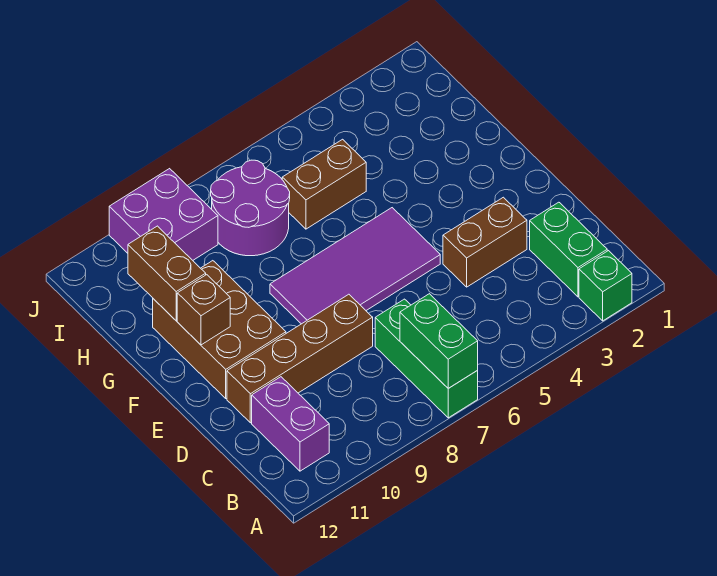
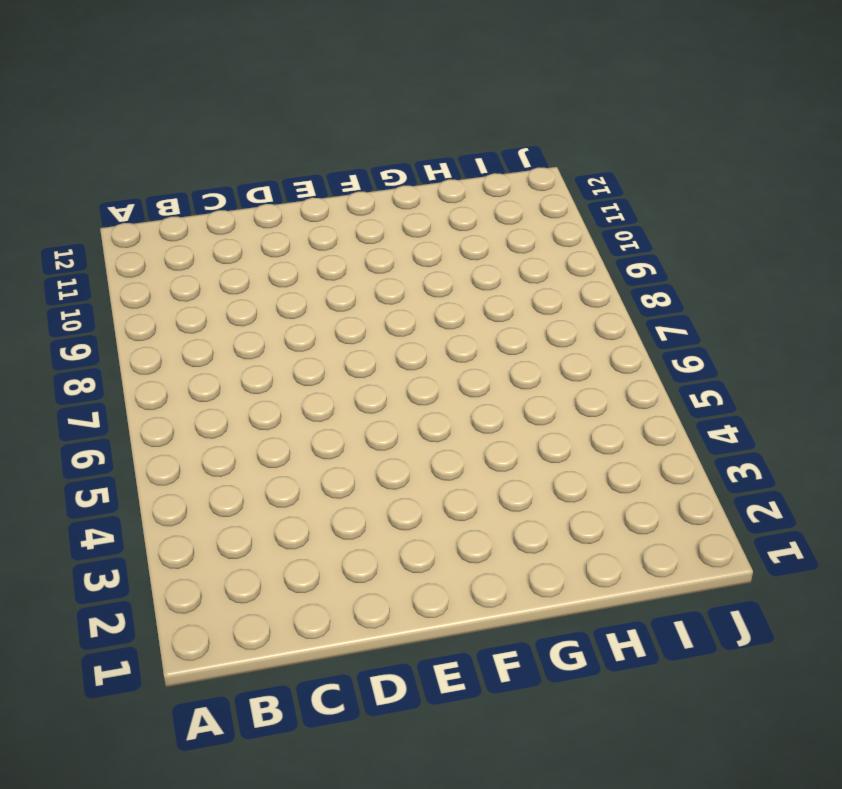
none -> green brick A2 level 1
none -> green brick A7:C7 level 1
none -> green brick B2:C2 level 1

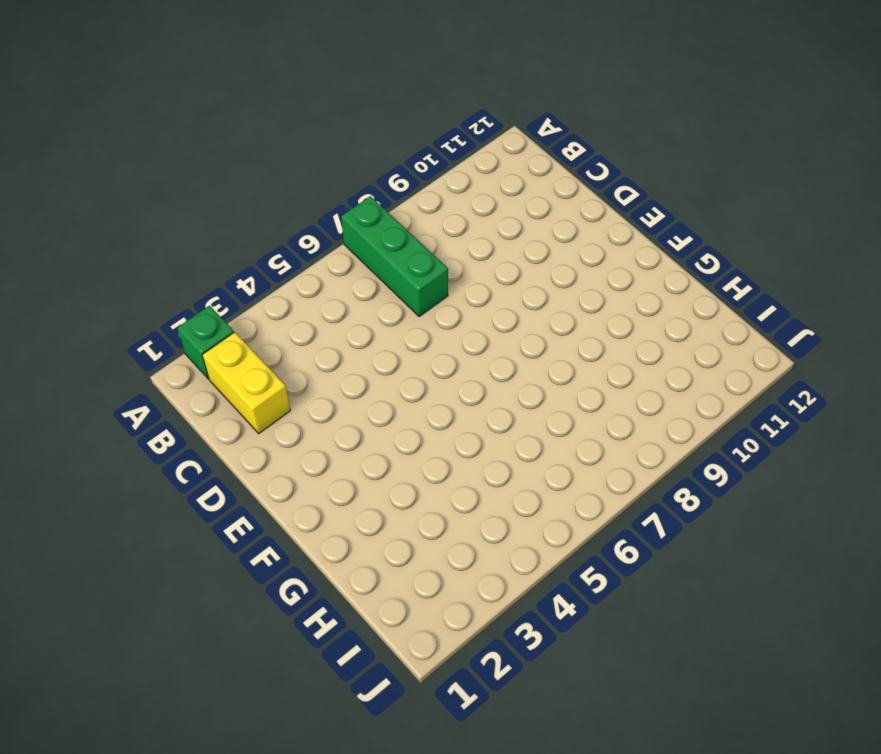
yellow brick B2:C2 level 1 -> green brick B2:C2 level 1
none -> purple brick B11:C11 level 1
none -> brown brick D3:D4 level 1
none -> brown brick D8:D11 level 1

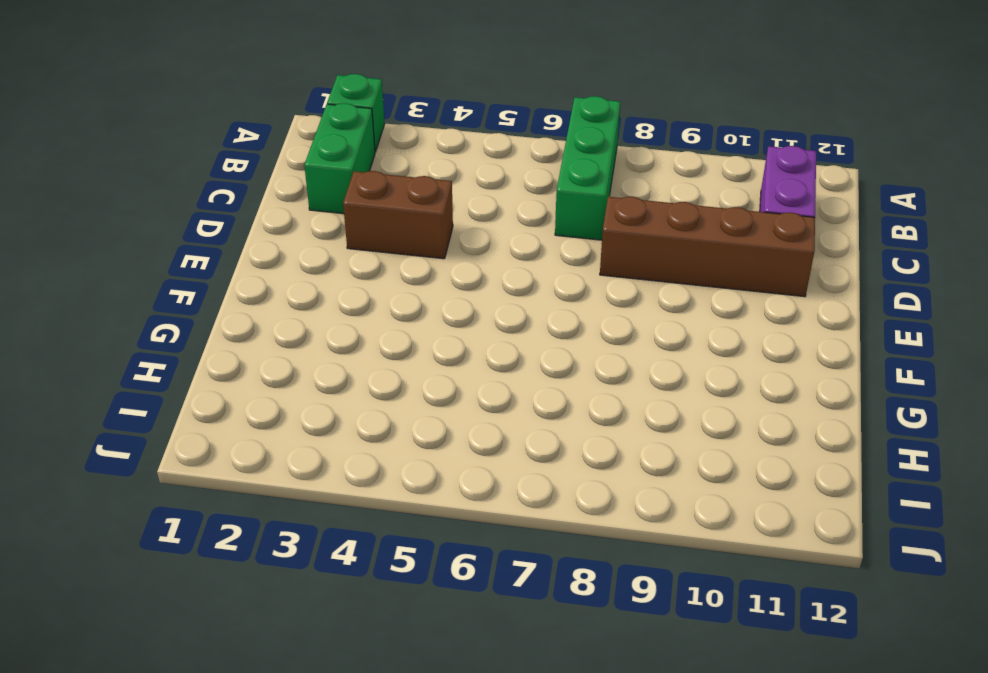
none -> purple tile E5:F8 level 1
none -> brown brick E10:G11 level 1
none -> brown brick H5:H6 level 1

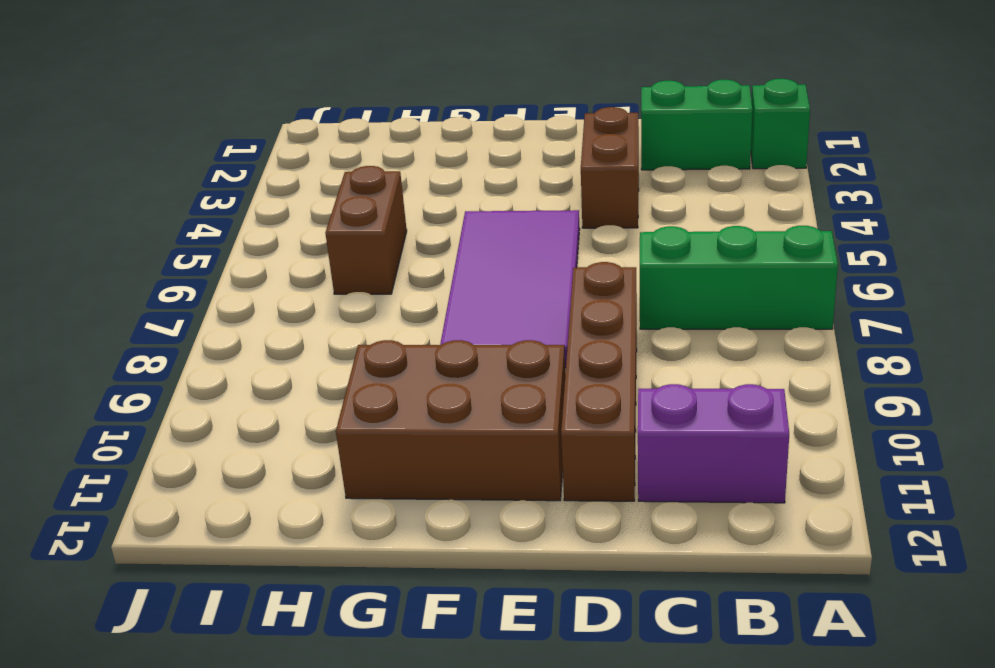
none -> purple round brick H7:I8 level 1
none -> purple brick I9:J10 level 1
none -> green brick A7:B7 level 2

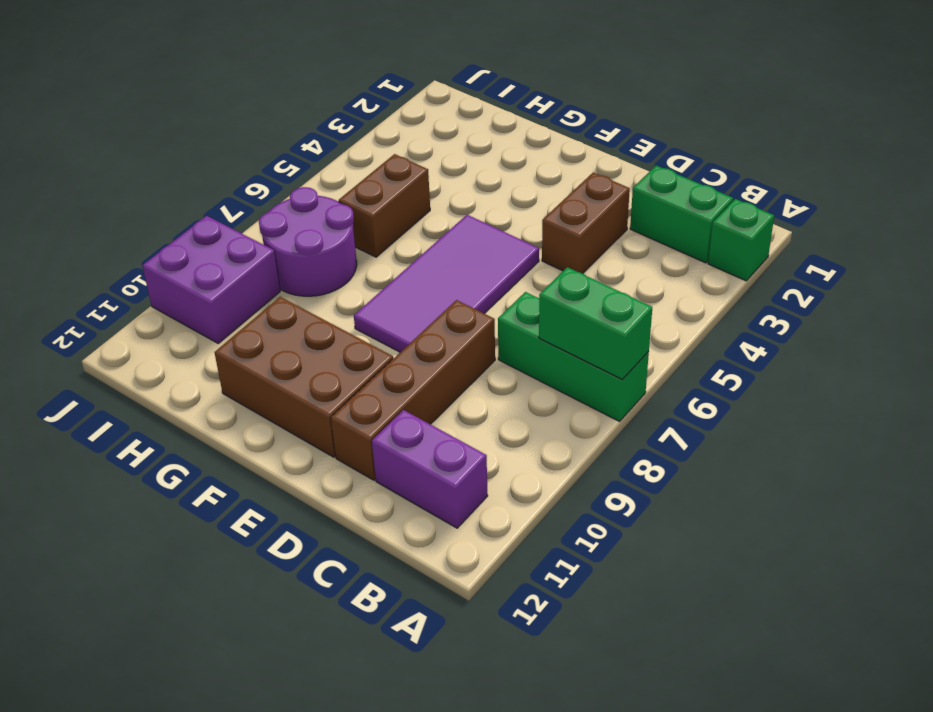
none -> brown brick F11 level 2
none -> brown brick G11:H11 level 2

